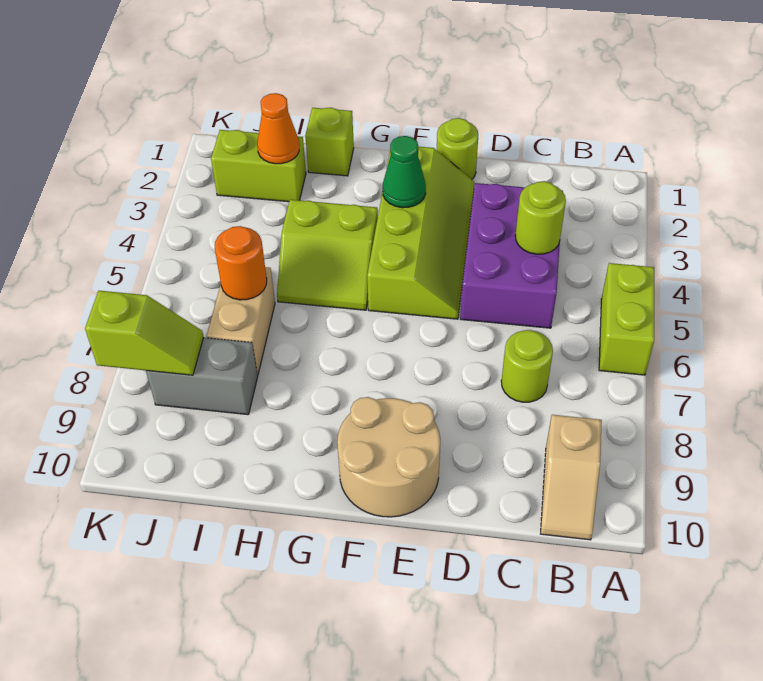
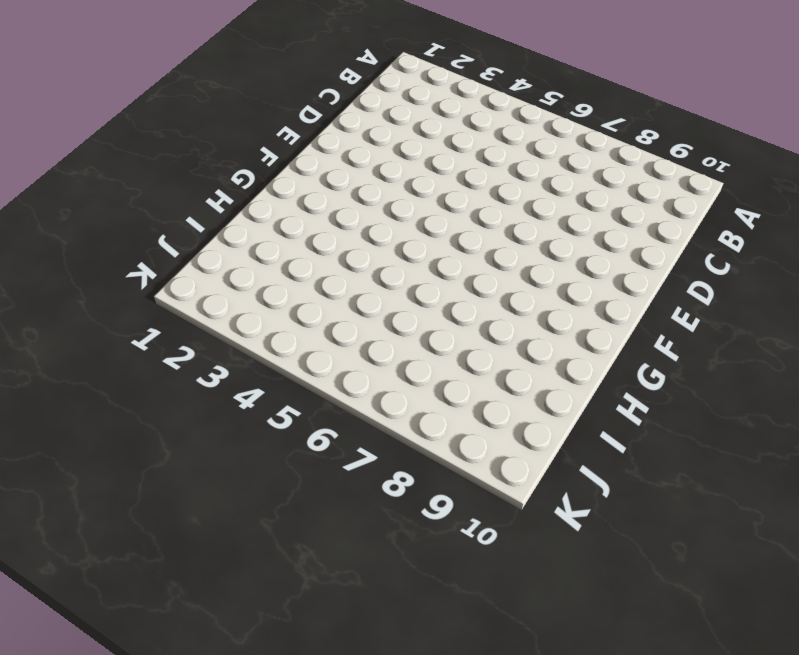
none -> lime brick A5:A6 level 1
none -> tan slope B9:B10 level 1 top 9
none -> purple brick C3:D5 level 1

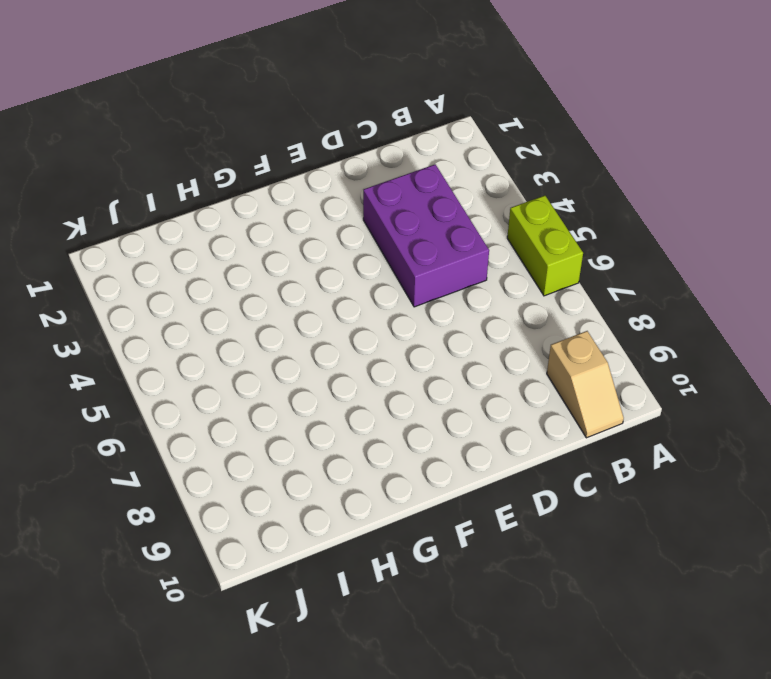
none -> lime round brick C7 level 1
none -> lime round brick E1 level 1
none -> lime slope E2:F5 level 1 top F

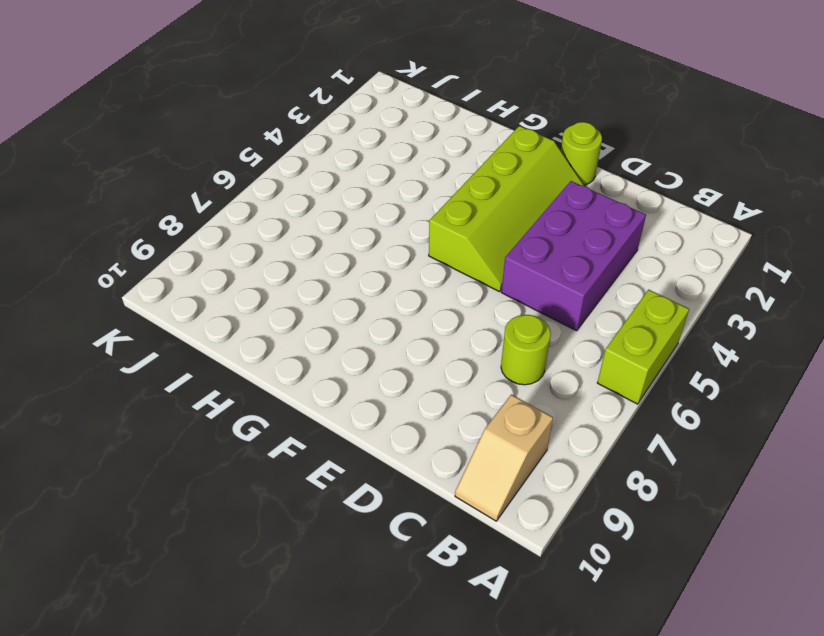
none -> tan round brick E9:F10 level 1
none -> lime slope G4:H5 level 1 top 4
none -> lime brick H1 level 1

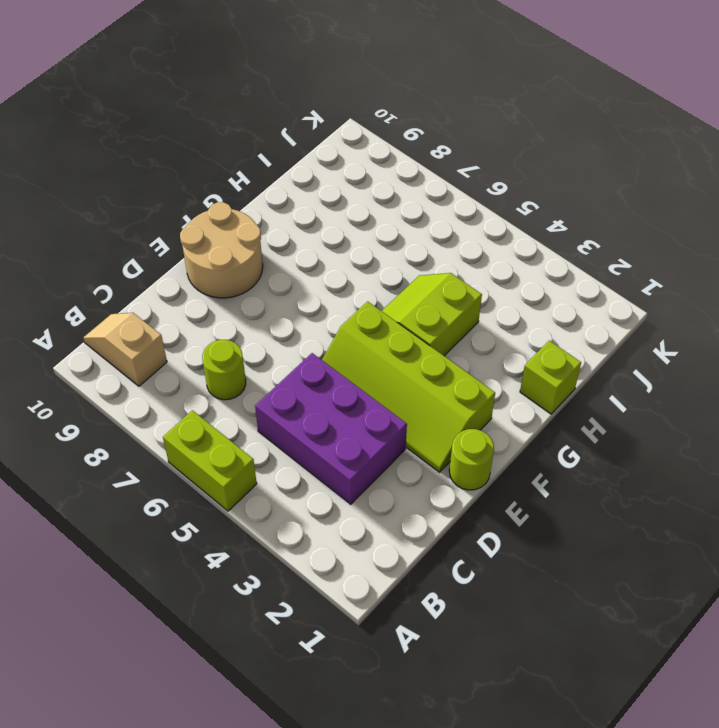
none -> lime brick I2:J2 level 1
none -> tan brick I6:I7 level 1
none -> grey brick I8:J8 level 1

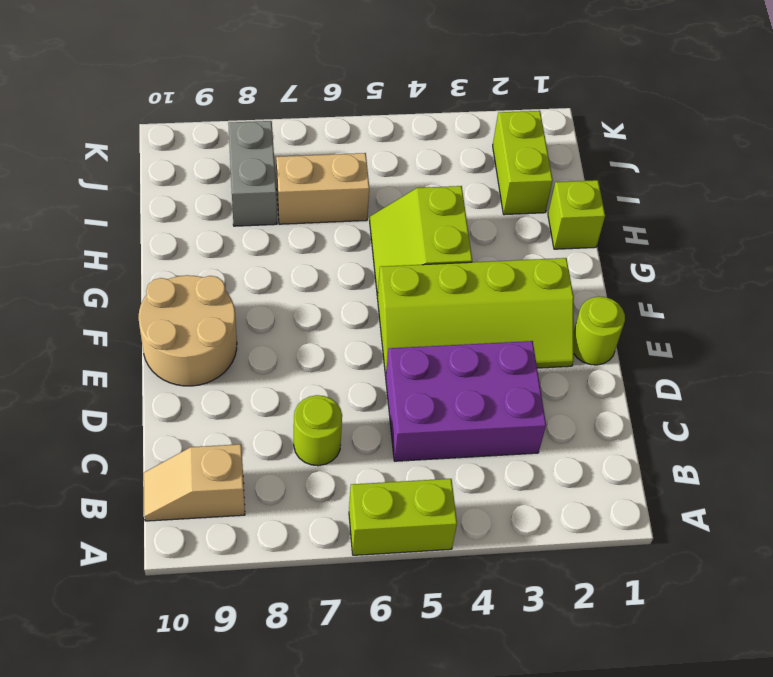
none -> lime round brick C4 level 2
none -> green cone F3 level 2
none -> orange cone I2 level 2

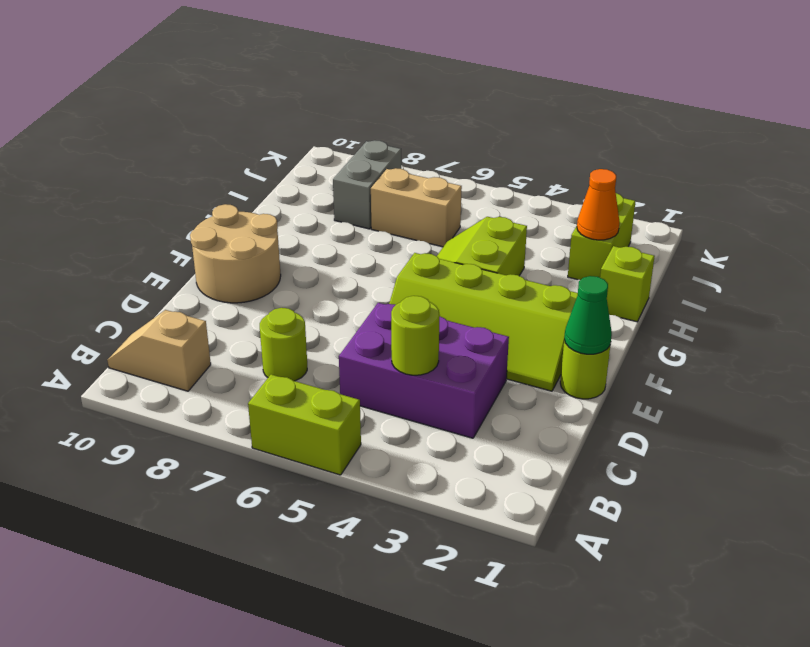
green cone E1 level 2 -> green cone F3 level 2
none -> orange round brick I6 level 2
none -> lime slope J8:K8 level 2 top K

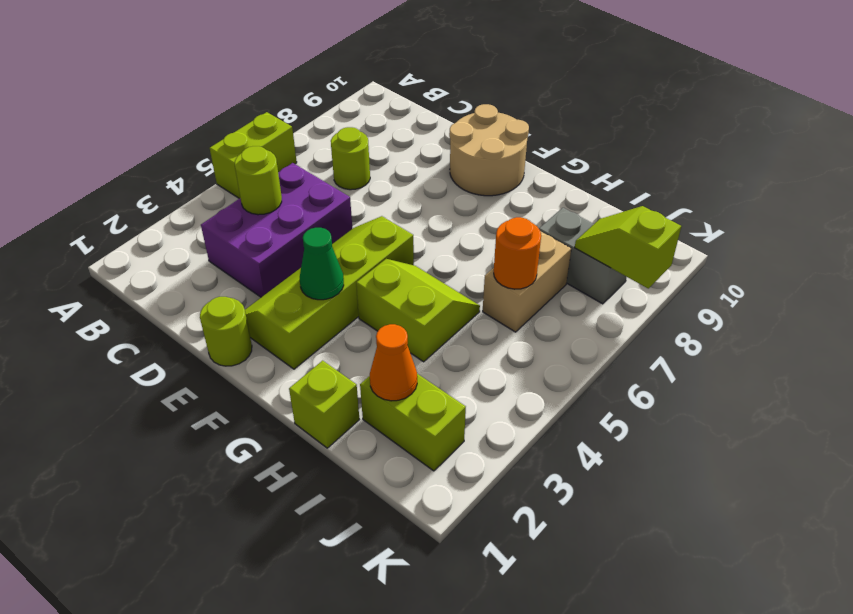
none -> tan slope B9:B10 level 1 top 9

